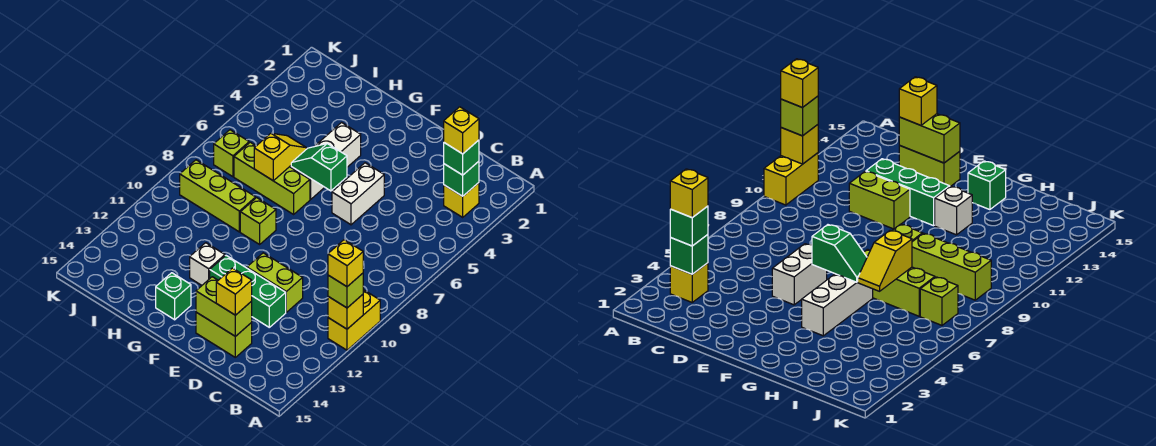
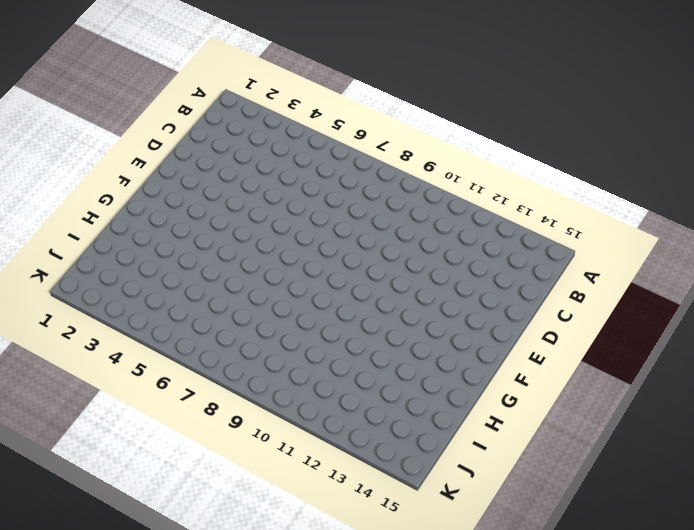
none -> yellow brick A10:A11 level 1
none -> yellow brick B3 level 1
none -> lime brick D11:E11 level 1

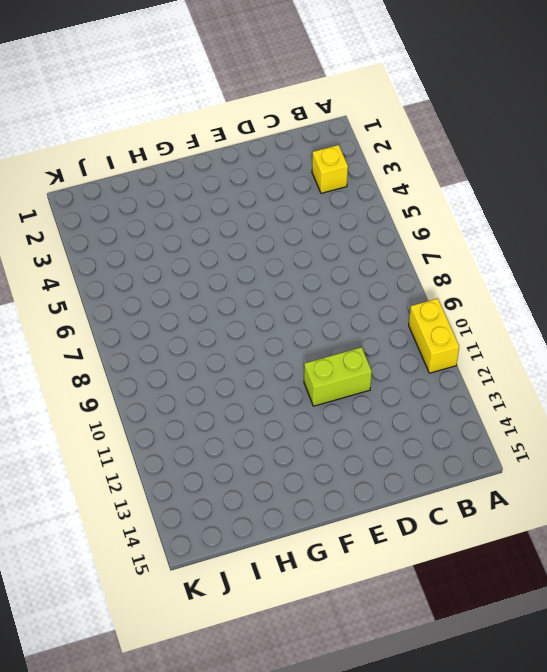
none -> green brick D12:F12 level 1
none -> lime brick D14:E14 level 1
none -> white brick E5:E6 level 1

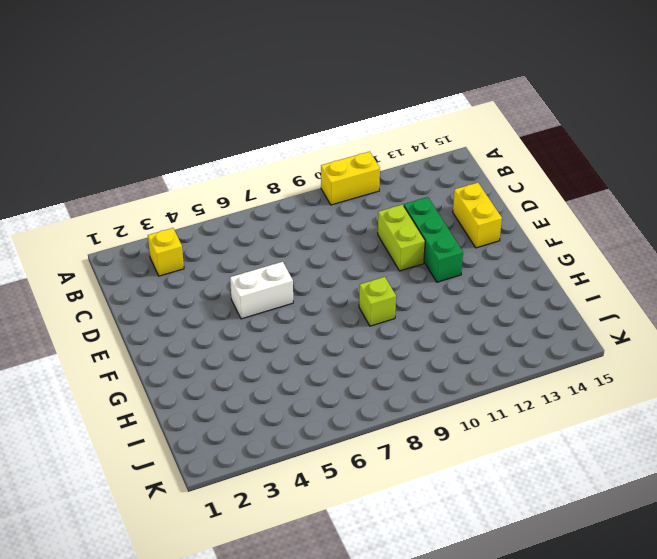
yellow brick D14:E14 level 1 -> lime brick D14:E14 level 1
none -> white brick G4:G6 level 1
none -> lime brick G7:I7 level 1
none -> white brick G12 level 1

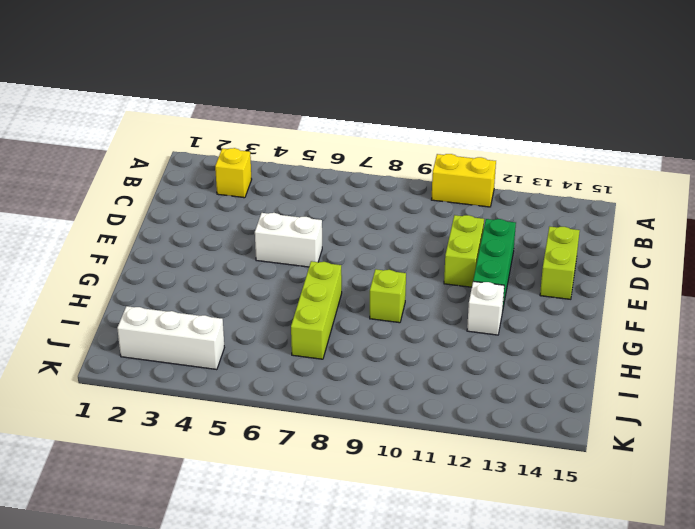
white brick J2:J4 level 1 -> white brick G4:G6 level 1
none -> green brick G14 level 1
none -> lime brick H9:J9 level 1
none -> lime brick J7 level 1

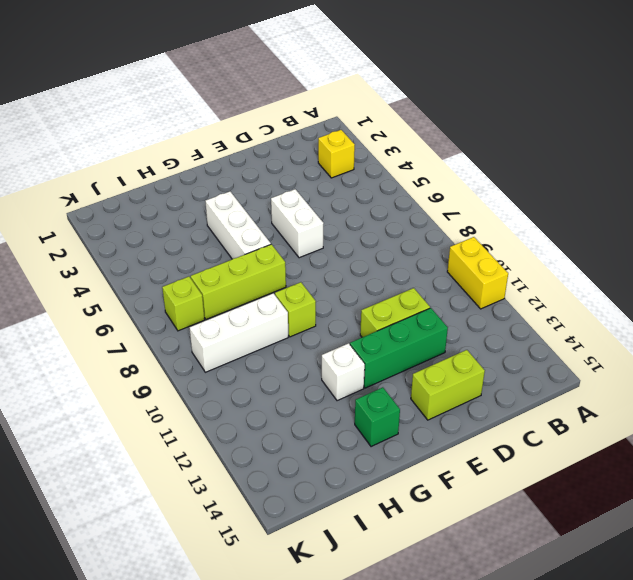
white brick H9:J9 level 1 -> lime brick H9:J9 level 1
none -> yellow brick A11 level 2
none -> green brick B3 level 2
none -> lime brick D14:E14 level 2

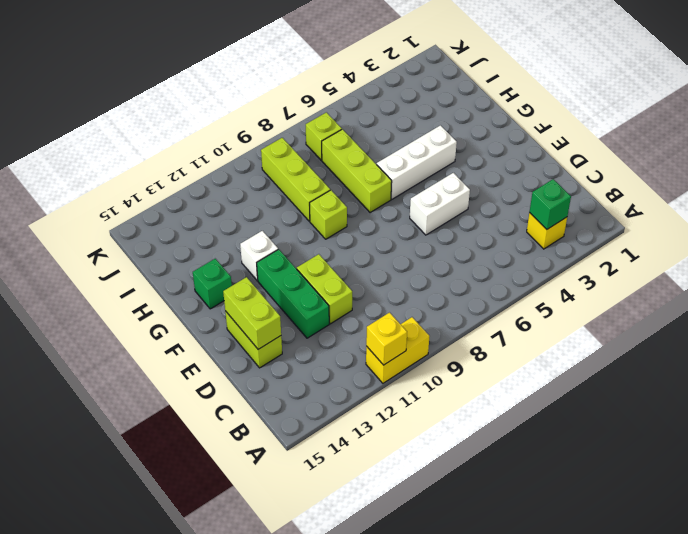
none -> green slope F6:G6 level 2 top F
none -> yellow slope H6:H7 level 2 top 7
none -> lime brick A11 level 3

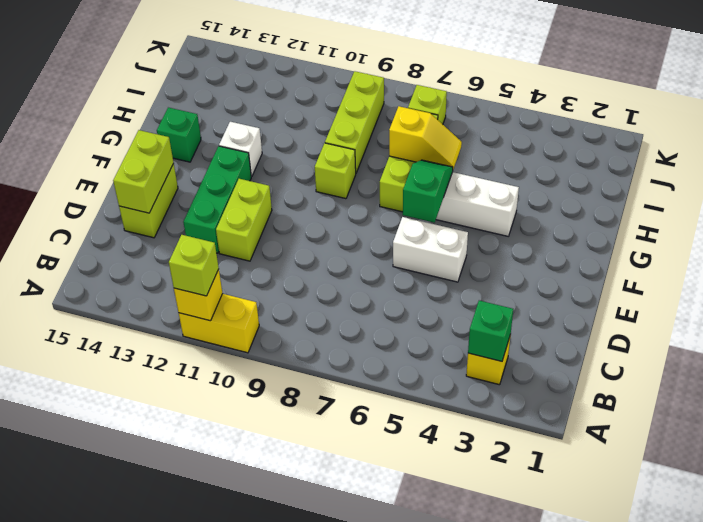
none -> green brick B3 level 3
none -> yellow brick D14 level 3
none -> yellow brick A11 level 4

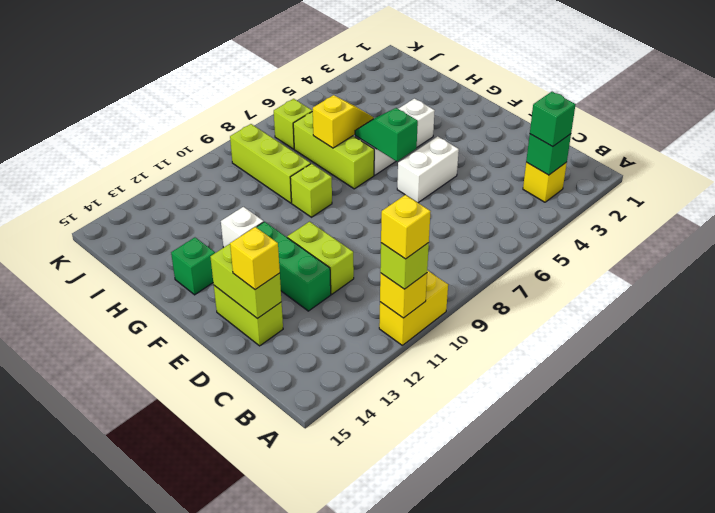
none -> yellow brick B3 level 4

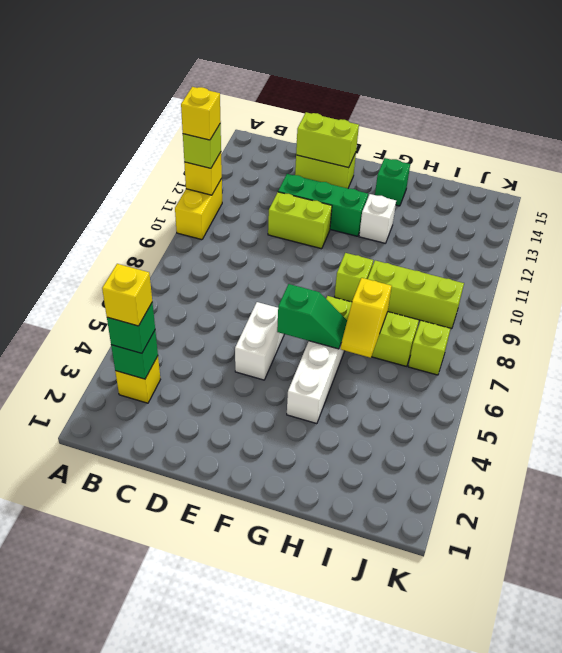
none -> yellow brick D14 level 3

